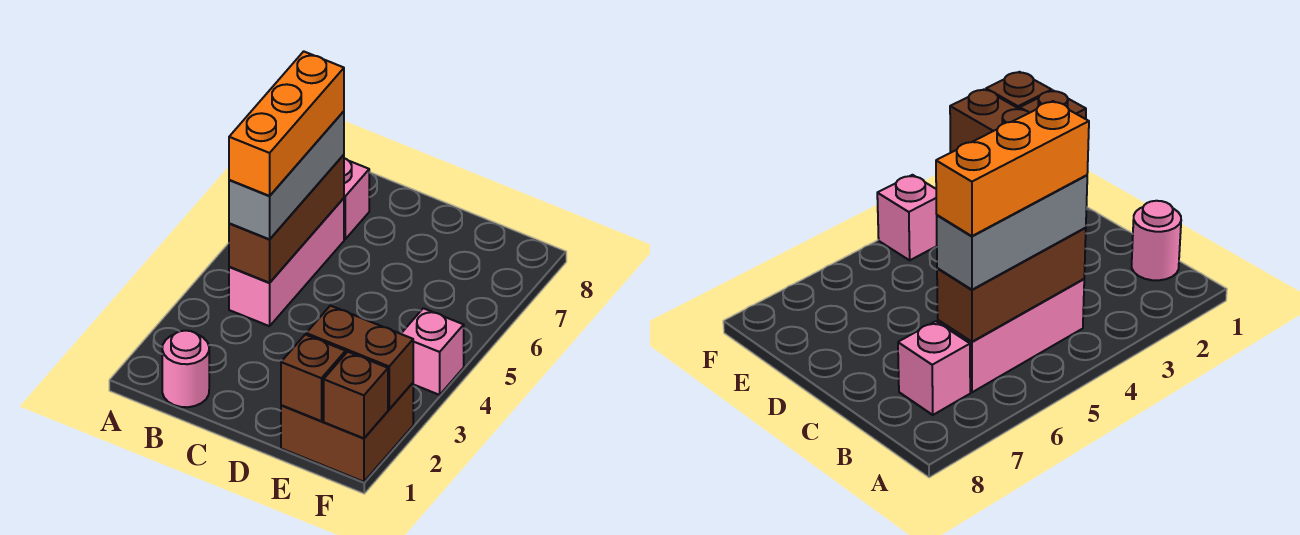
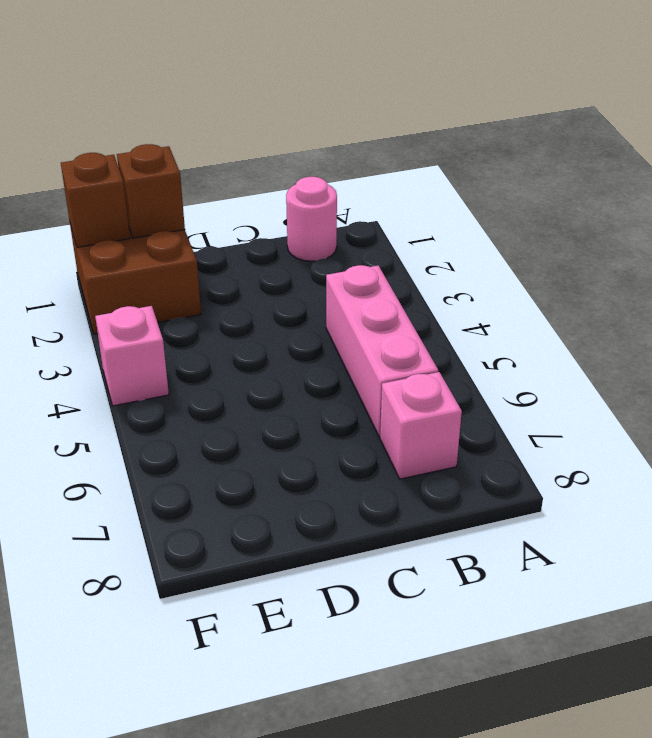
none -> brown brick B4:B6 level 2
none -> brown brick E2:F2 level 2

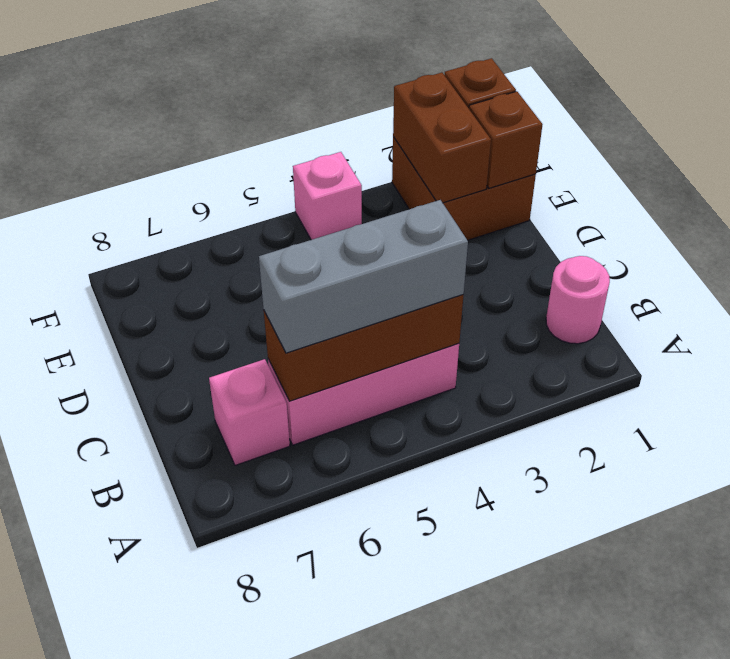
none -> orange brick B4:B6 level 4

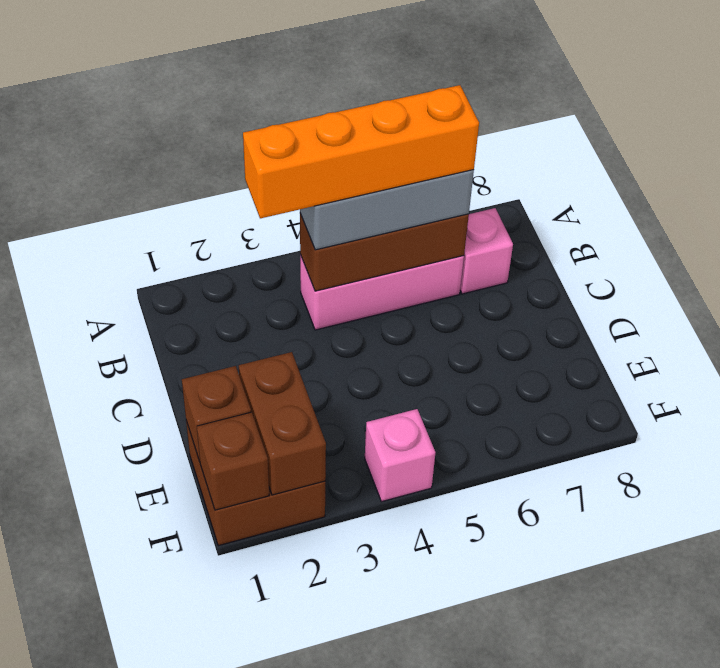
orange brick B3:B6 level 4 -> orange brick B4:B6 level 4
none -> pink round brick B1 level 1

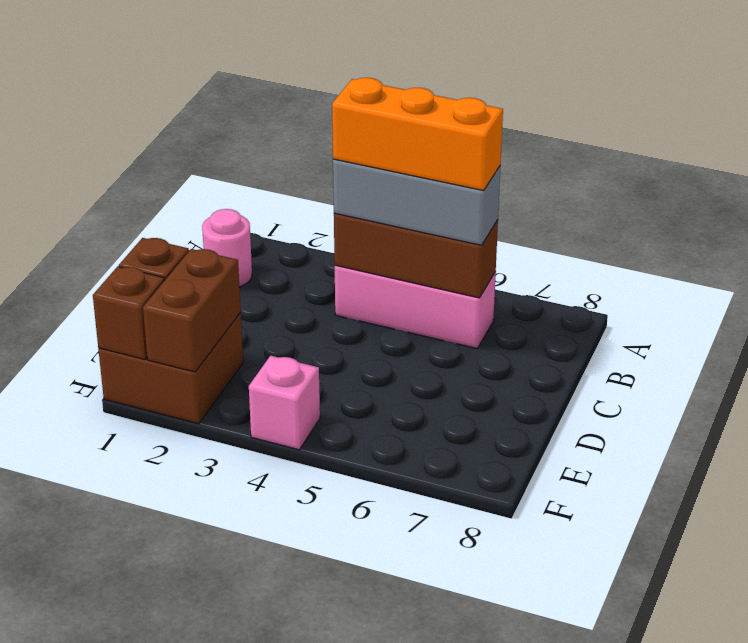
none -> pink brick B7 level 1

